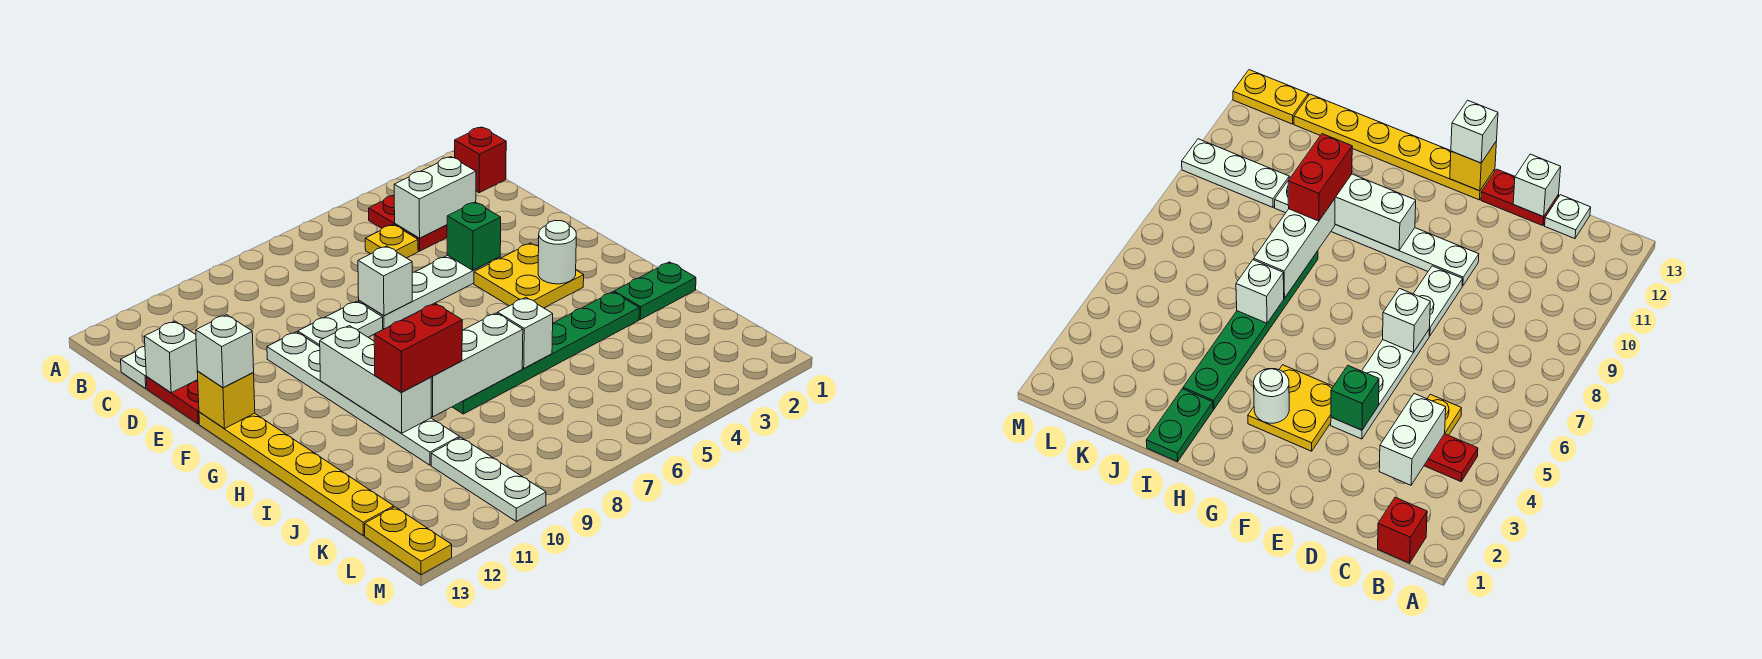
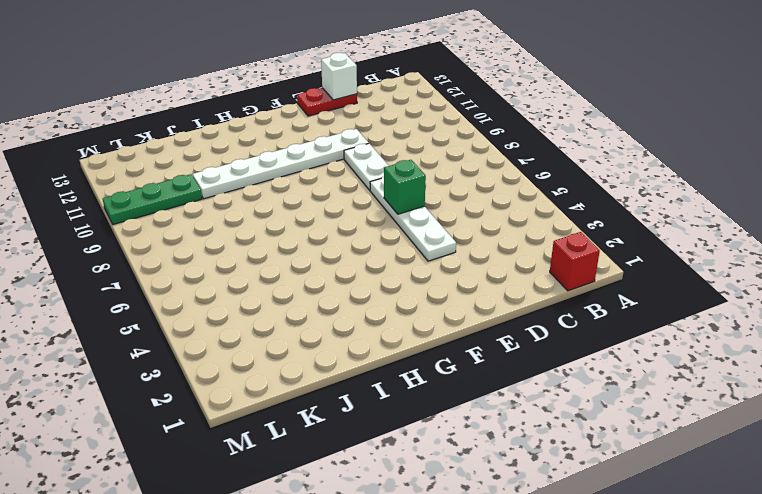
green brick E6 level 2 -> green brick E4 level 2
green plate K10:M10 level 1 -> white plate K10:M10 level 1
none -> red plate B4:C4 level 1
none -> yellow plate C5 level 1
none -> white plate C13 level 1

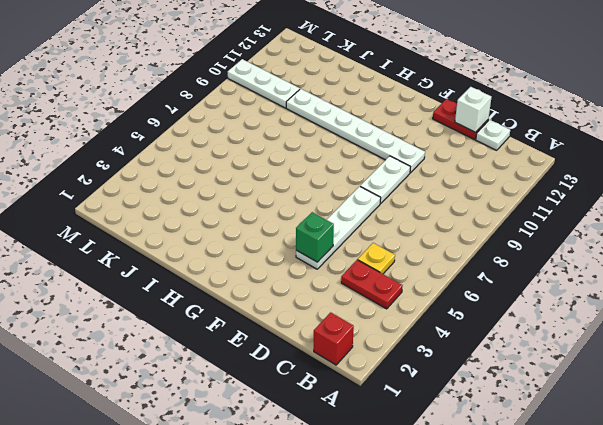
none -> yellow plate F3:G4 level 1
none -> yellow plate F13:K13 level 1
none -> green plate I1:I2 level 1

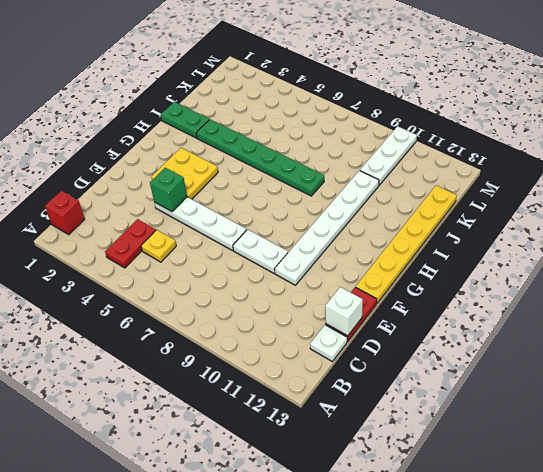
none -> yellow plate L13:M13 level 1
none -> white brick C3:C4 level 2
none -> white brick E7 level 2

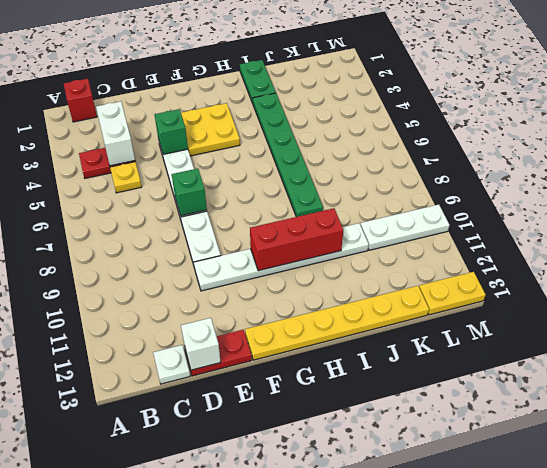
green brick E7 level 2 -> white brick E7 level 2
red brick G10:I10 level 2 -> white brick G10:I10 level 2
none -> yellow brick F13 level 2
none -> white round brick G3 level 2
none -> white brick I6 level 2

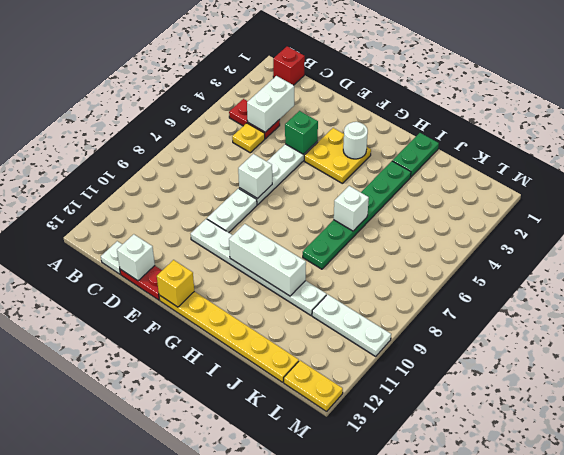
none -> white brick I7:I9 level 2
none -> white brick F13 level 3
none -> red brick I9:I10 level 3

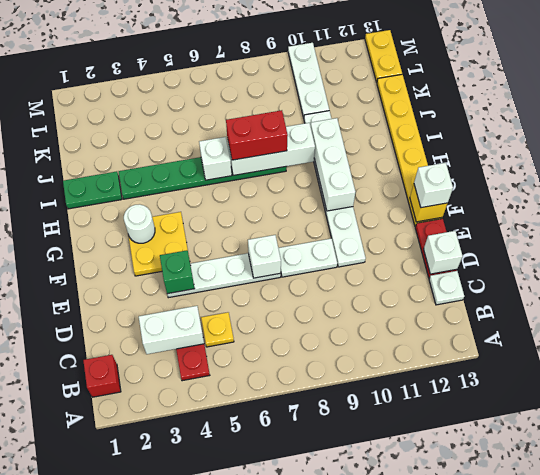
red brick I7:I8 level 3 -> red brick I9:I10 level 3

